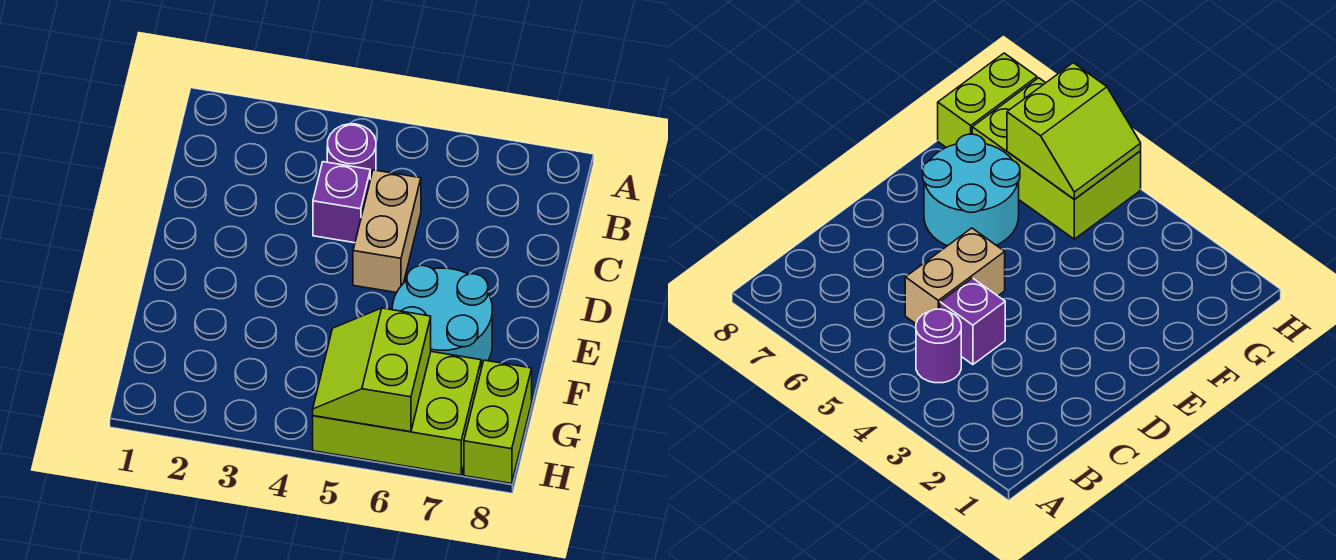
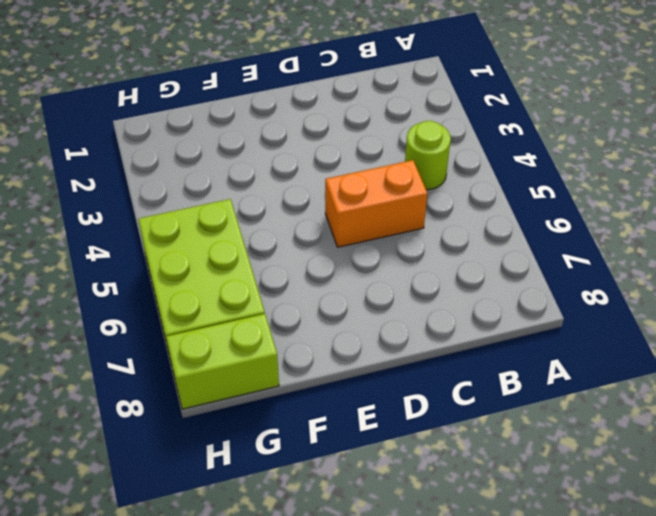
lime round brick B4 level 1 -> purple round brick B4 level 1
orange brick C5:D5 level 1 -> tan brick C5:D5 level 1
none -> purple brick C4 level 1
none -> cyan round brick E6:F7 level 1

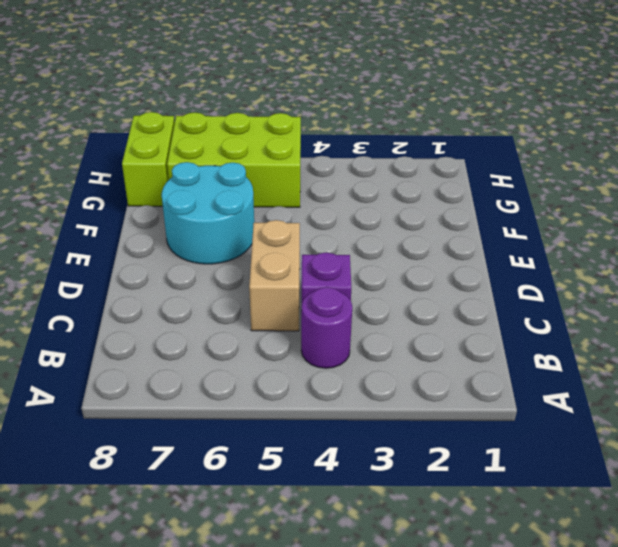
none -> lime slope G5:H6 level 2 top 6

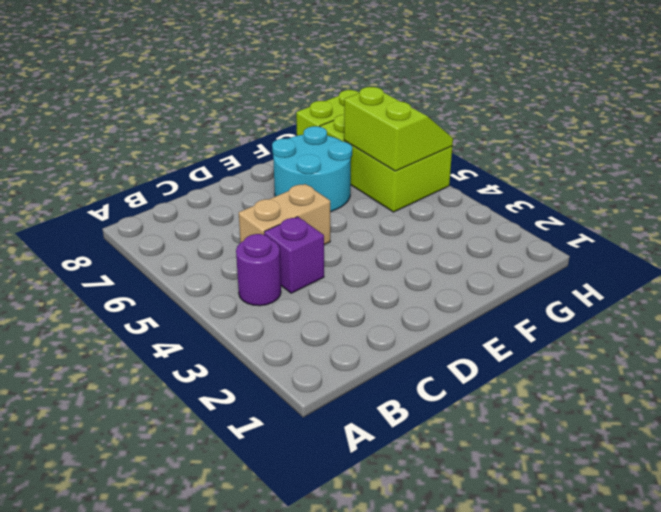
lime slope G5:H6 level 2 top G -> lime slope G5:H6 level 2 top 6

